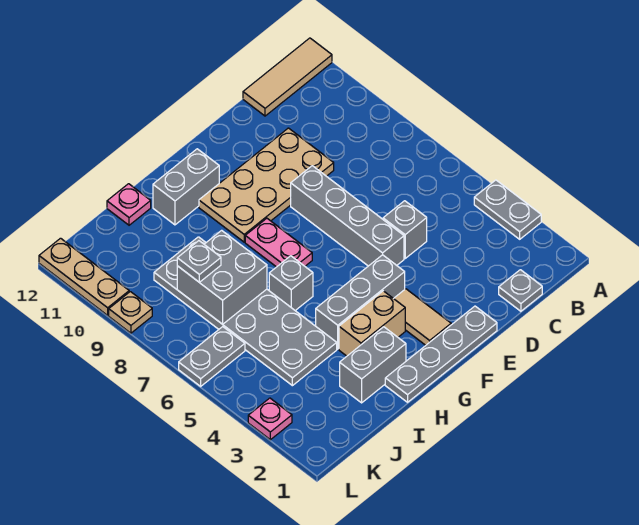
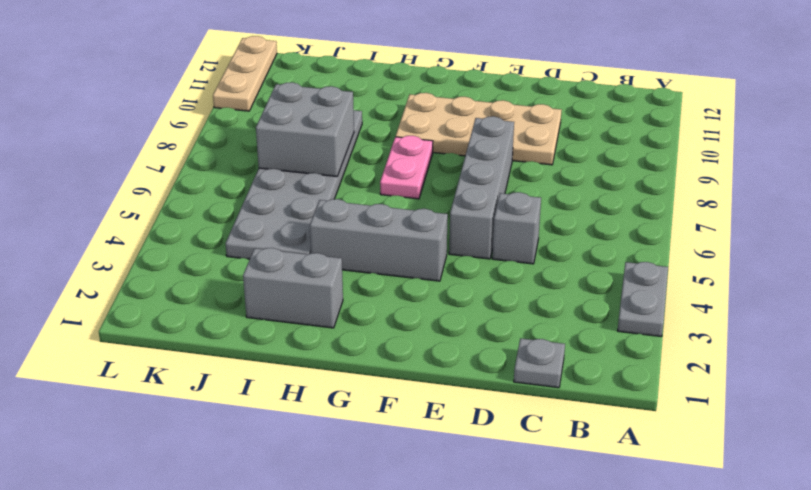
none -> tan tile A12:C12 level 1
none -> grey plate E1:H1 level 1
none -> tan tile F2:F3 level 1

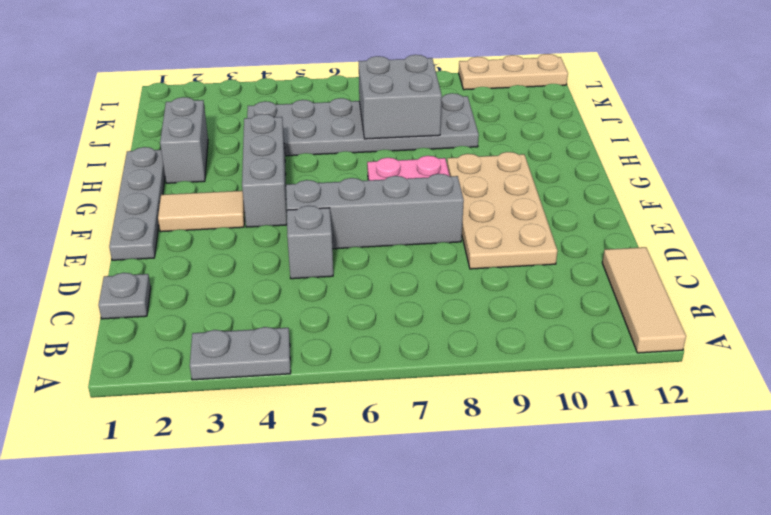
none -> tan brick G3:H3 level 1
none -> grey brick G11:H11 level 1
none -> grey brick H6 level 1

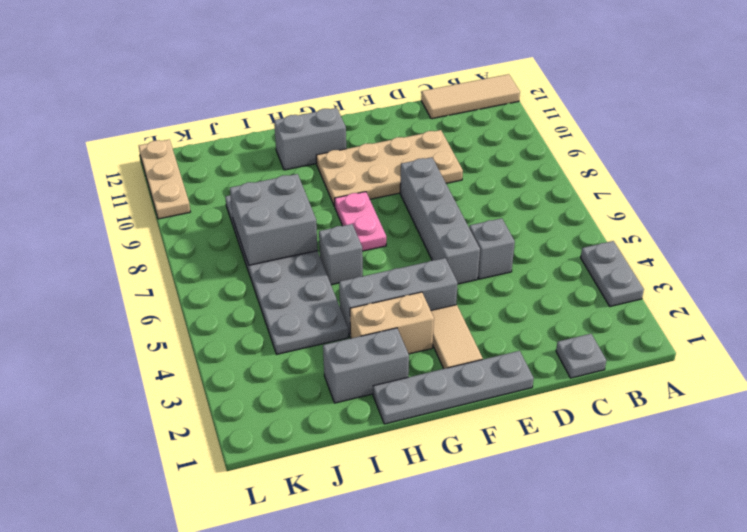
none -> pink plate I12 level 1
none -> grey plate K6:L6 level 1
none -> pink plate L3 level 1

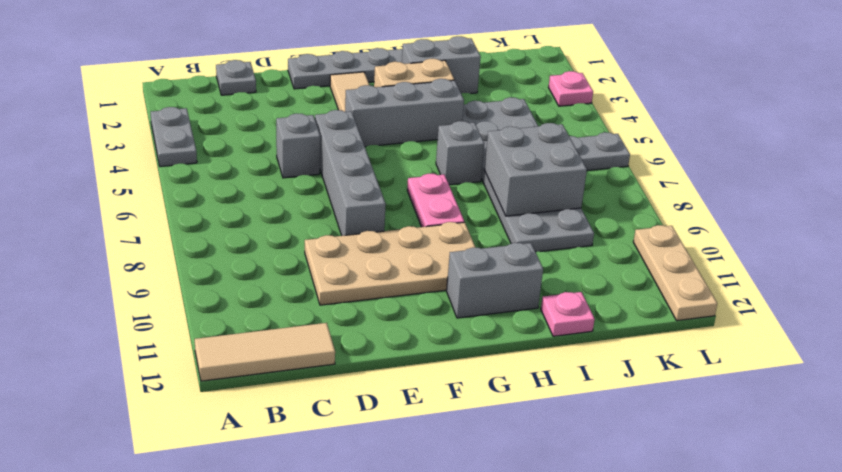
none -> tan plate L9 level 1
none -> grey plate J8 level 3

